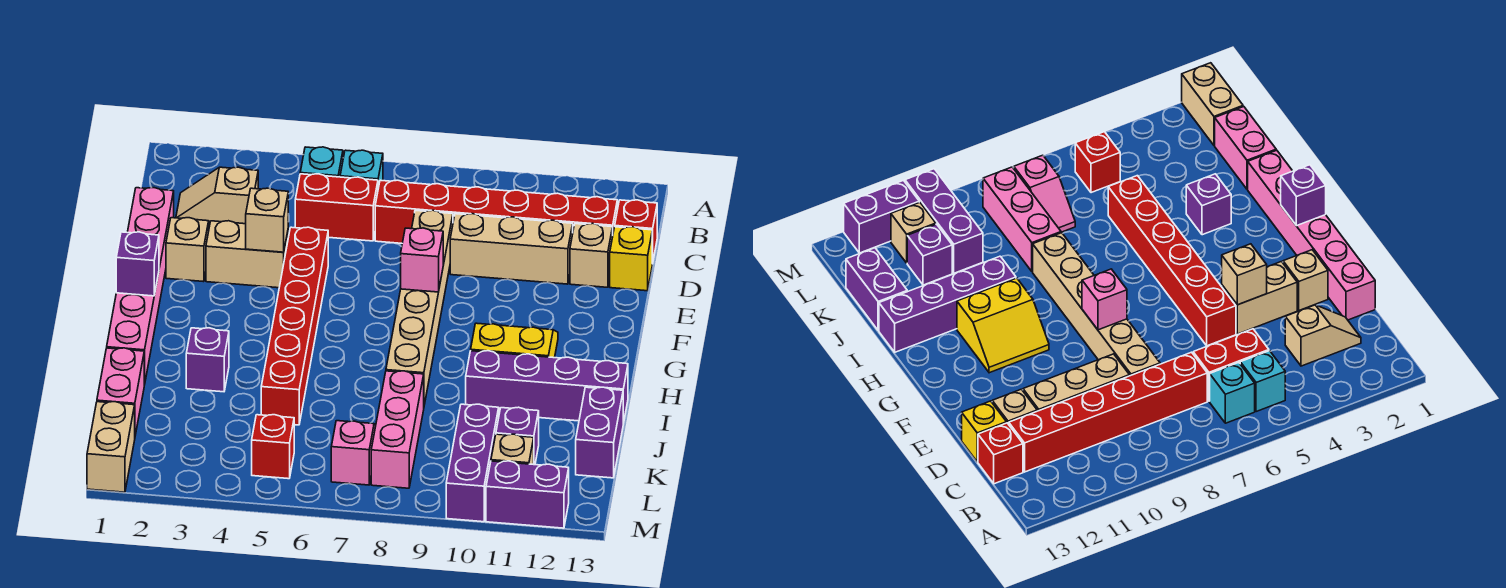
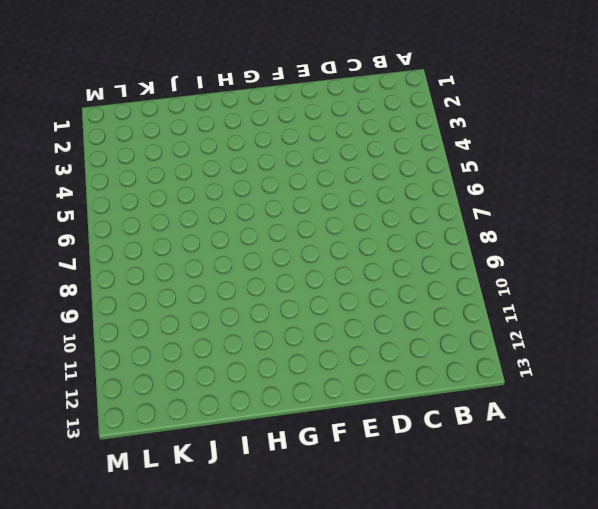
none -> cyan brick B5 level 1
none -> cyan brick B6 level 1
none -> tan slope C2:C3 level 1 top 3
none -> red brick C5:C6 level 1

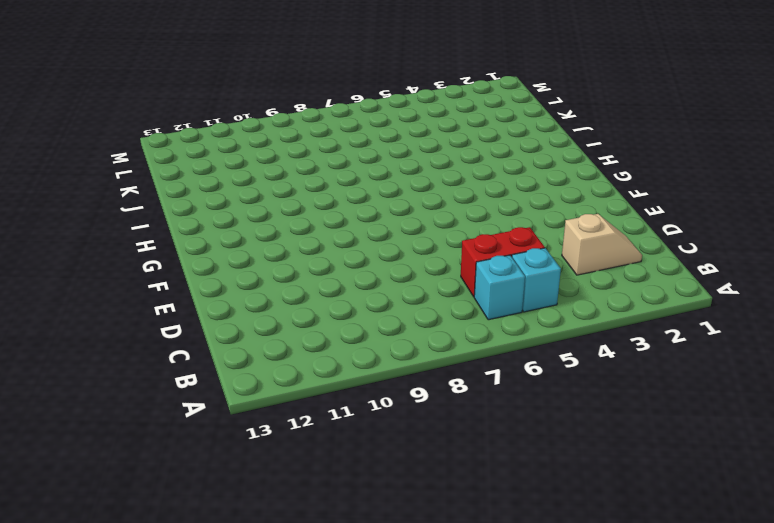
none -> red brick C7:C12 level 1
none -> red brick C13 level 1
none -> pink brick D1:I1 level 1
none -> tan brick D8:I8 level 1

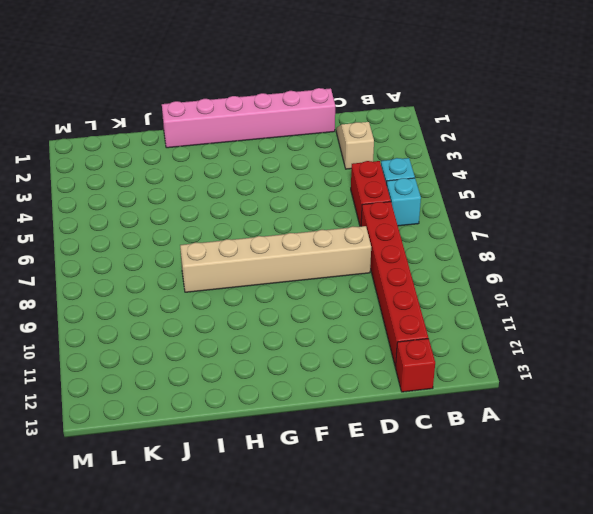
none -> tan brick D9:D11 level 1
none -> tan brick D12 level 1
none -> yellow brick D13 level 1
none -> tan brick E2 level 1

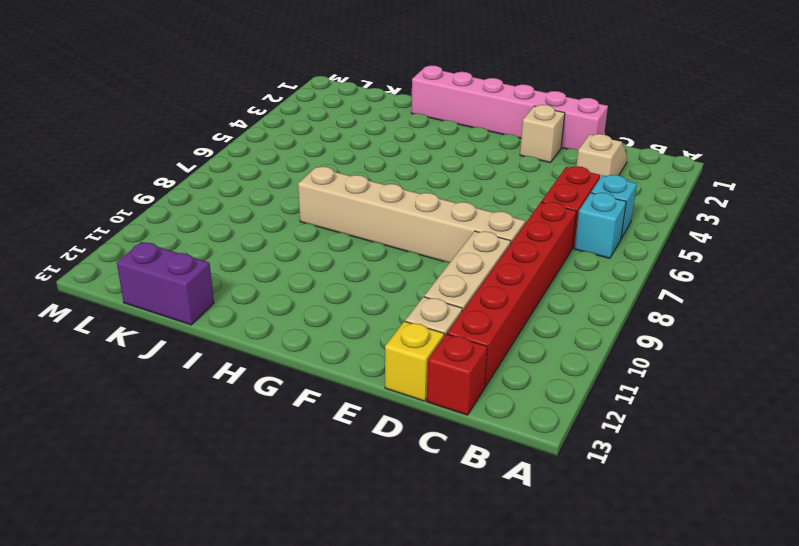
none -> tan brick E3:E4 level 1
none -> red brick E5:J5 level 1
none -> yellow slope G10:H11 level 1 top H
none -> purple brick I3 level 1

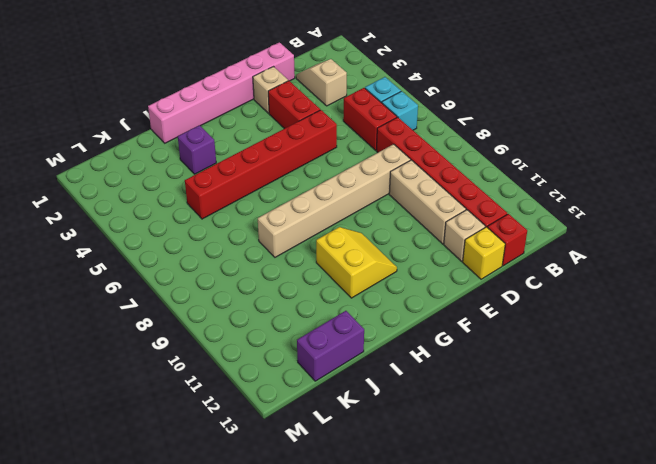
red brick E3:E4 level 1 -> tan brick E3:E4 level 1
none -> purple brick I10:I13 level 1
none -> pink brick J1:K1 level 1
none -> pink brick J8:L8 level 1
none -> pink slope K7:L7 level 1 top L

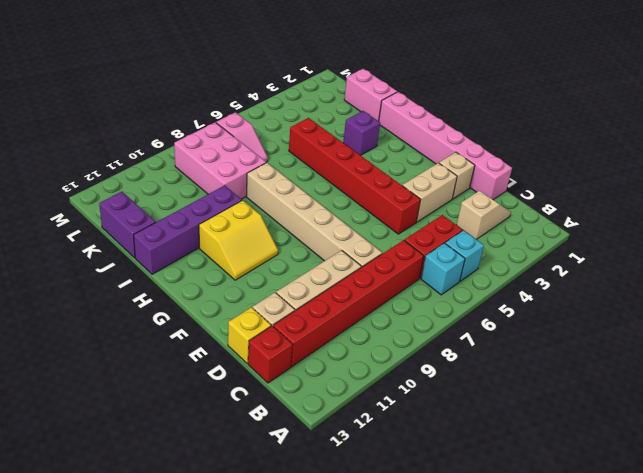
pink brick J8:L9 level 1 -> pink brick J8:L8 level 1
none -> purple brick K10:M10 level 1
none -> purple brick K11 level 1
none -> tan brick L1:M1 level 1
none -> red brick L5 level 1

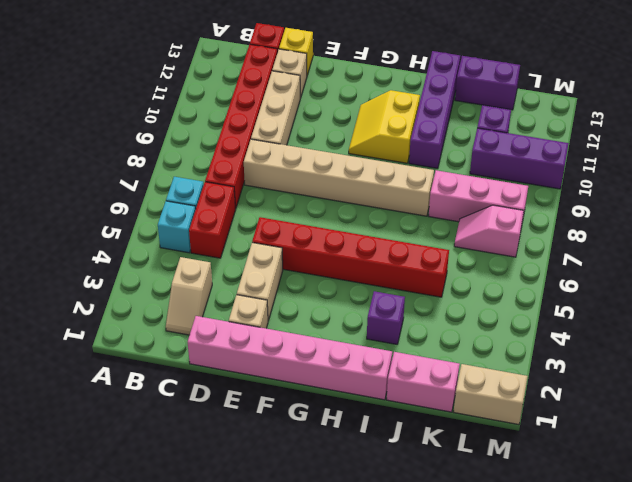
none -> red brick L5 level 1
none -> tan brick L11 level 1
none -> purple brick M11:M12 level 1
none -> tan brick E4 level 2

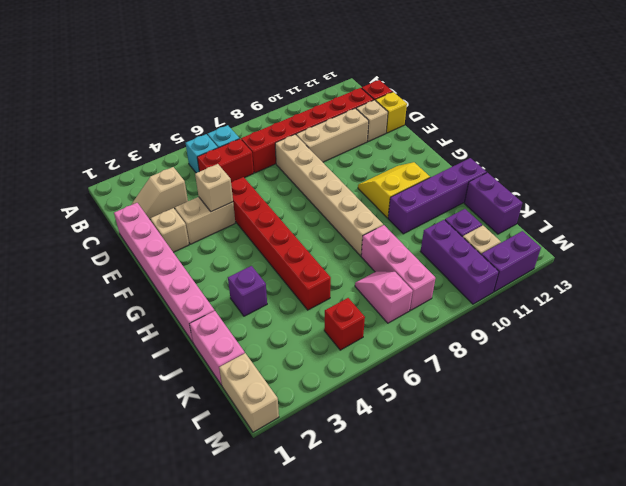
none -> pink brick F8 level 2
none -> purple brick G1 level 2

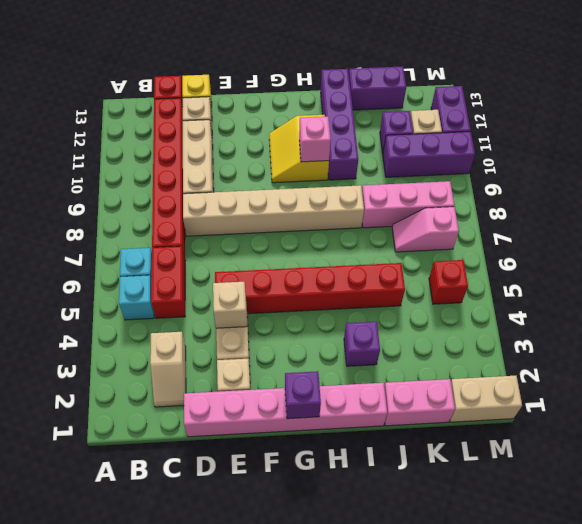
pink brick H10 level 2 -> pink brick F8 level 2

